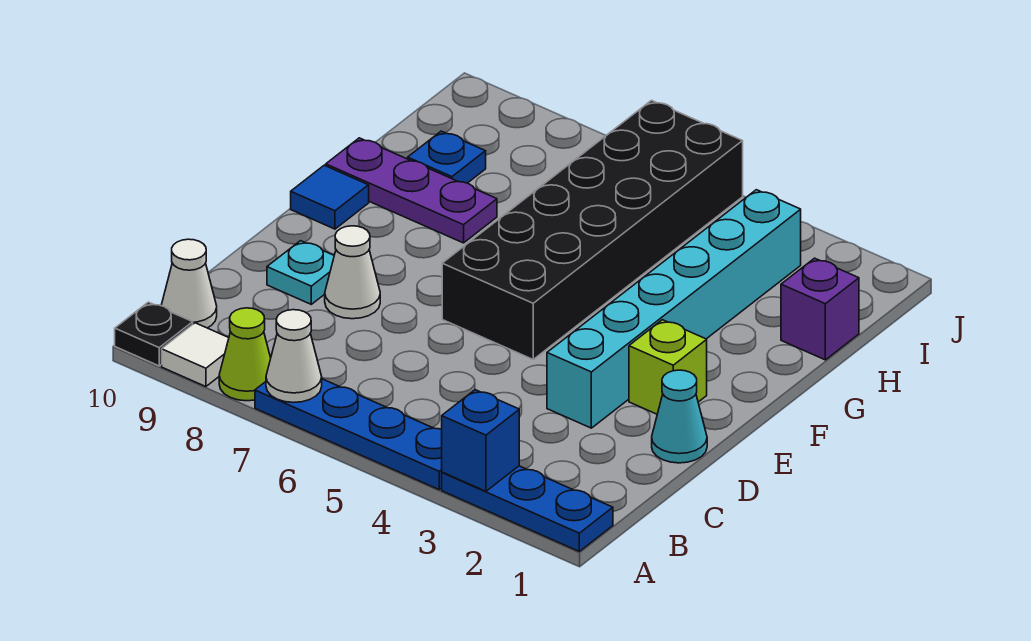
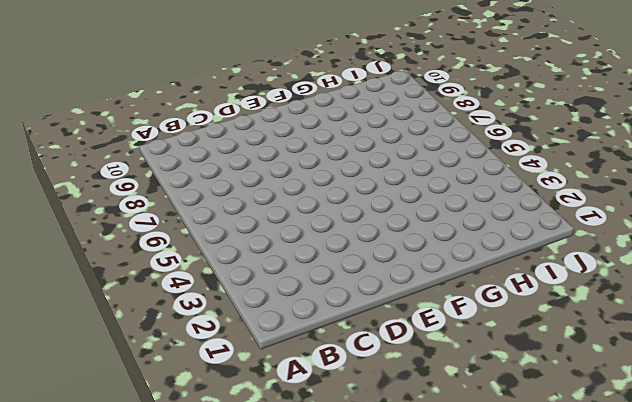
none -> blue plate A1:A3 level 1
none -> blue plate A4:A7 level 1
none -> lime cone A8 level 1

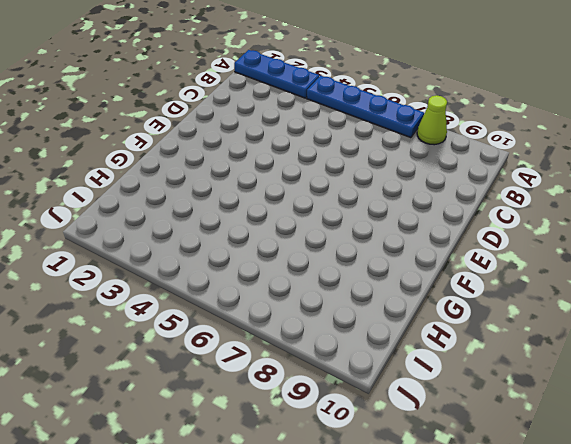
none -> white tile A9 level 1
none -> black plate A10 level 1
none -> white cone B10 level 1

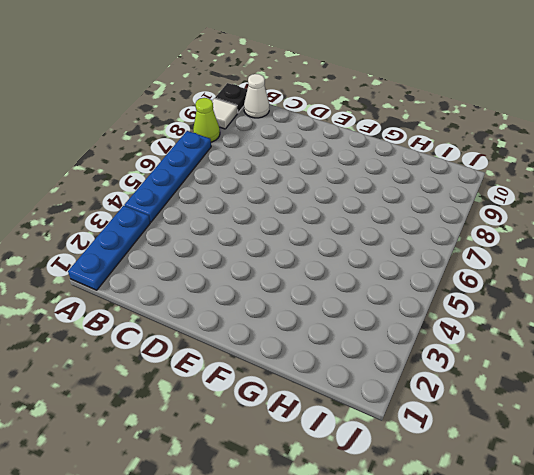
none -> cyan cone D1 level 1
none -> cyan brick D3:I3 level 1
none -> white cone D8 level 1

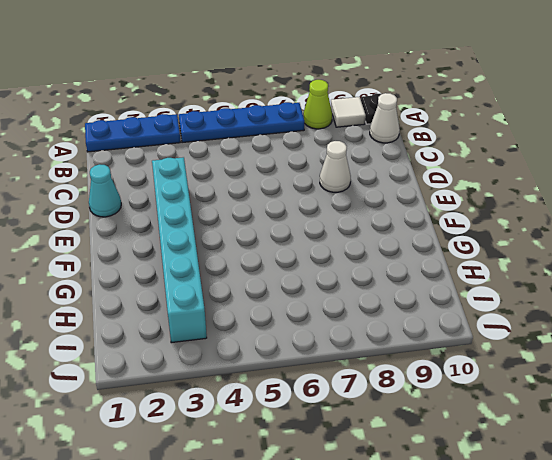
none -> cyan plate D9 level 1
none -> lime brick E2 level 1
none -> black brick E5:J6 level 1

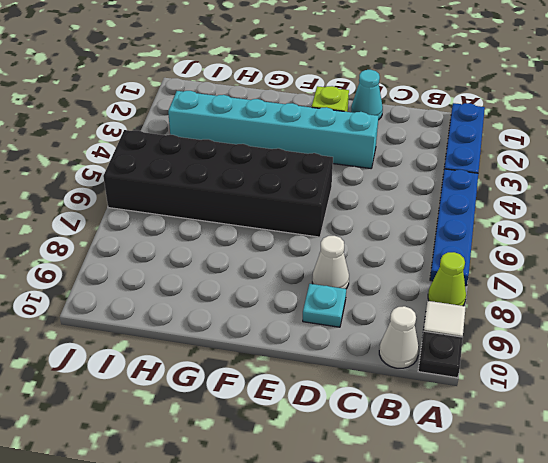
none -> blue tile F10 level 1
none -> purple plate G8:G10 level 1
none -> purple brick H1 level 1

